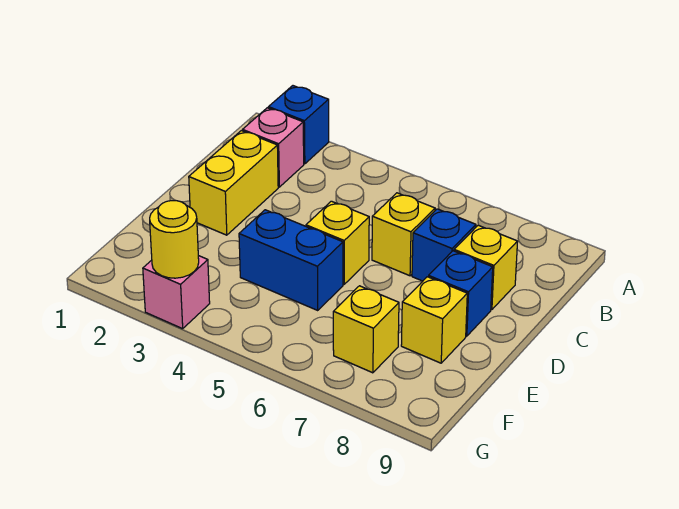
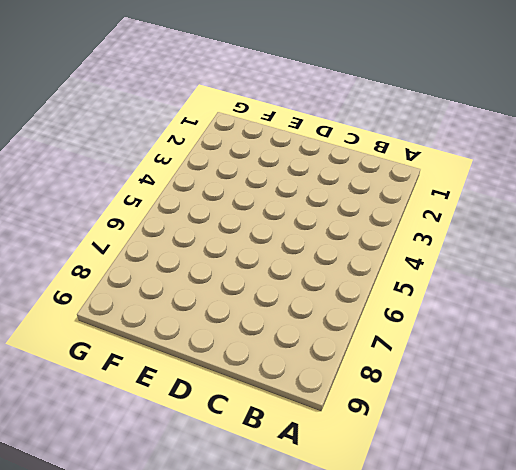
none -> blue brick A2 level 1
none -> pink brick B2 level 1
none -> yellow brick C2:D2 level 1

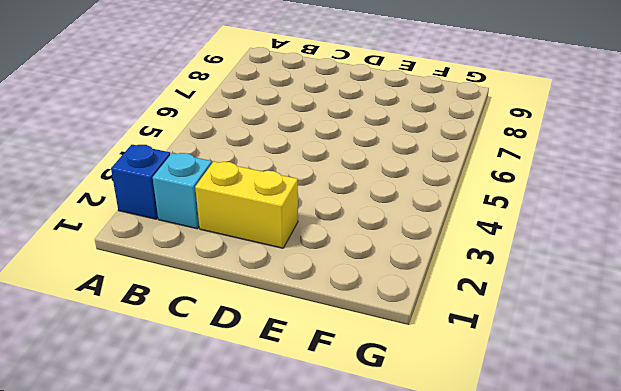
cyan brick B2 level 1 -> pink brick B2 level 1
none -> yellow brick C6 level 1
none -> blue brick C7 level 1
none -> yellow brick C8 level 1

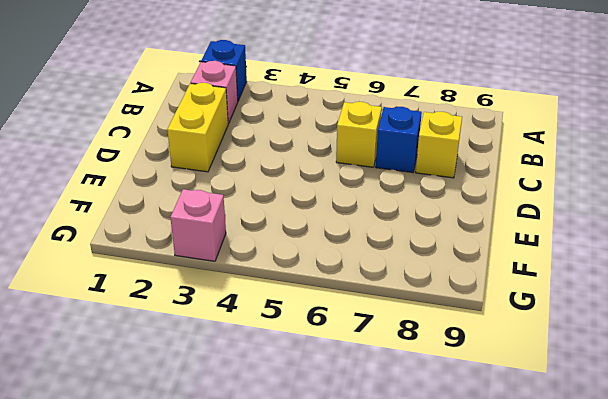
none -> yellow brick D5 level 1
none -> blue brick D8 level 1
none -> blue brick E4:E5 level 1

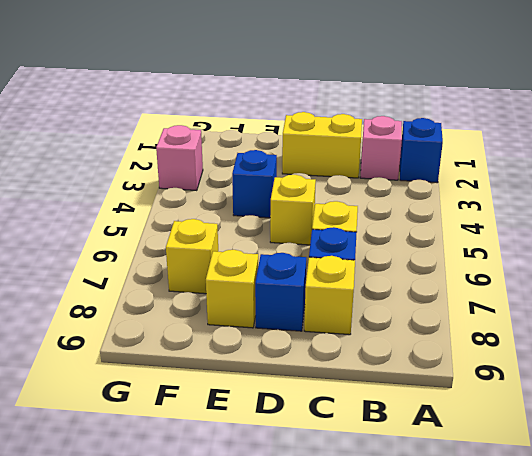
blue brick E4 level 1 -> blue brick E4:E5 level 1
none -> yellow round brick G3 level 2

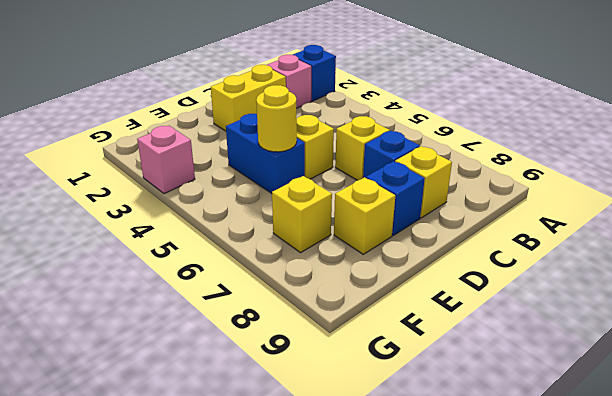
yellow round brick E5 level 2 -> yellow round brick G3 level 2

